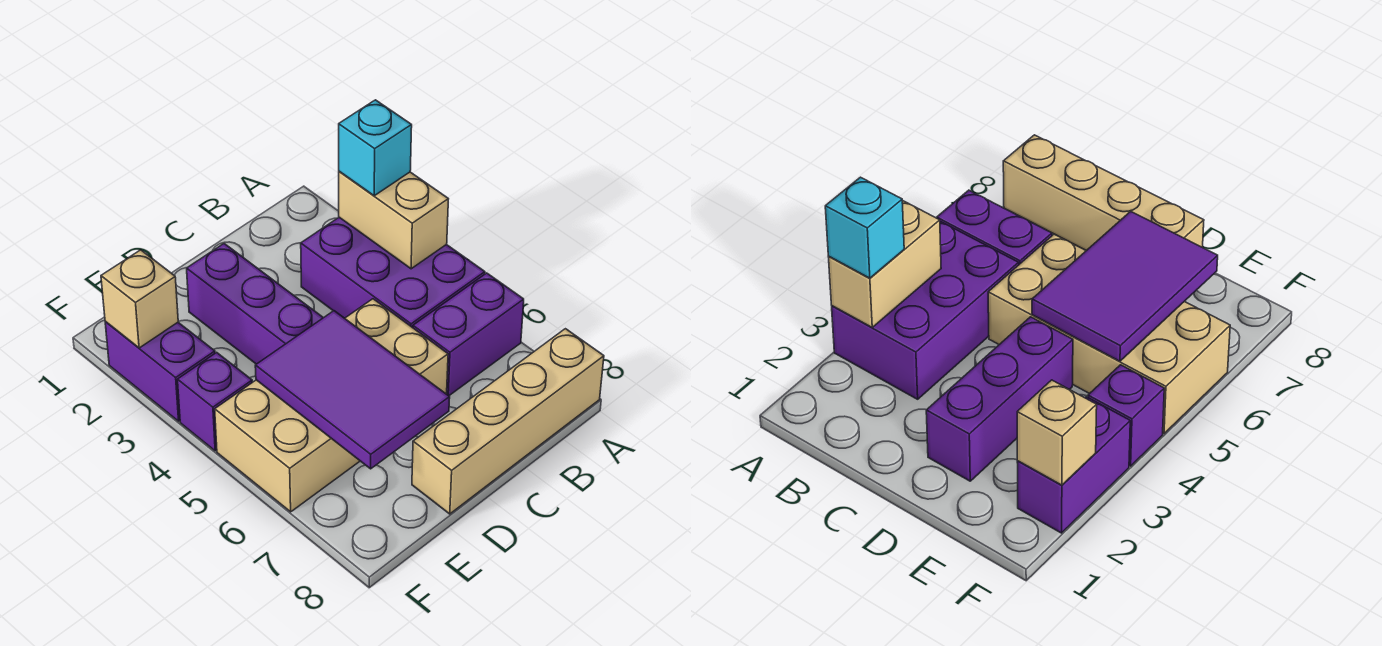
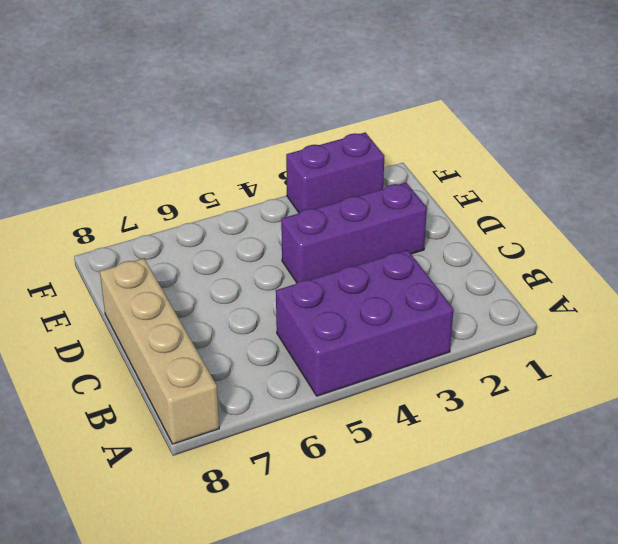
none -> purple brick A6:B6 level 1
none -> tan brick C5:F6 level 1

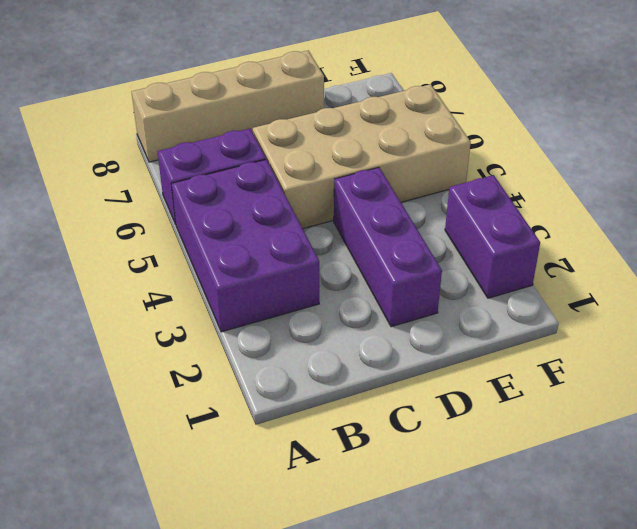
none -> purple brick F4 level 1
none -> tan brick A3:A4 level 2

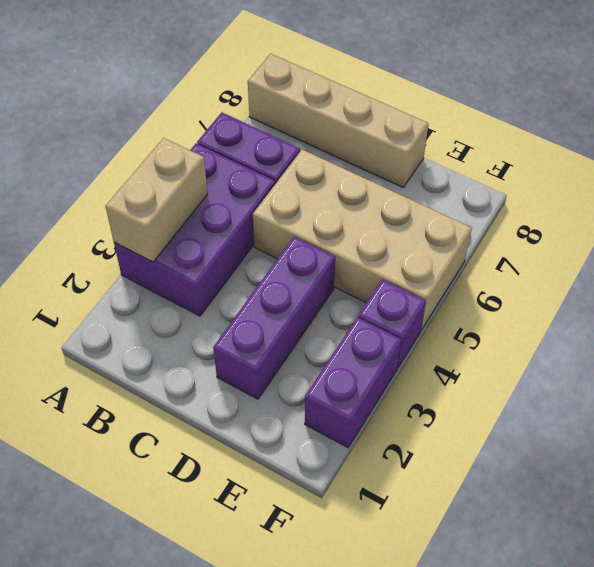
none -> purple tile D5:E7 level 2
none -> tan brick F2 level 2

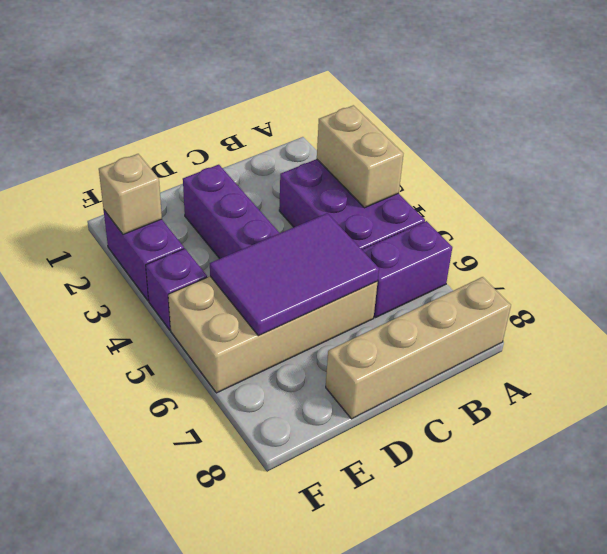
purple tile C5:E6 level 2 -> purple tile D5:E7 level 2
none -> cyan brick A3 level 3

